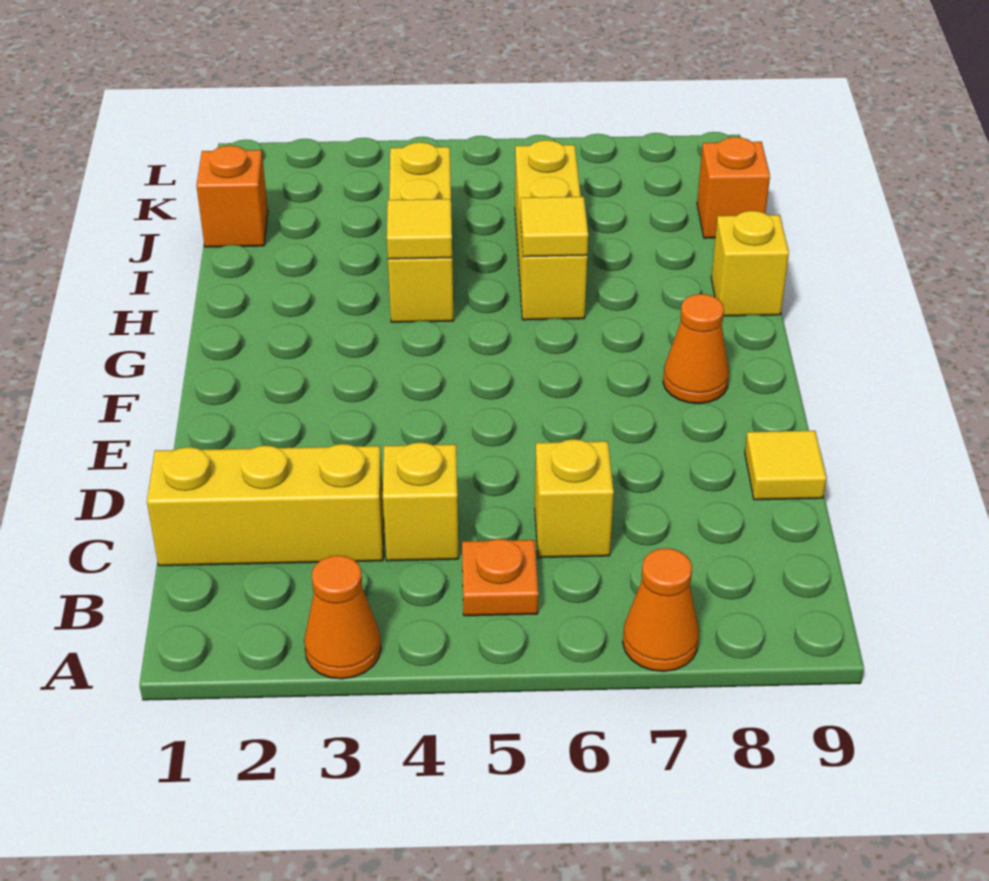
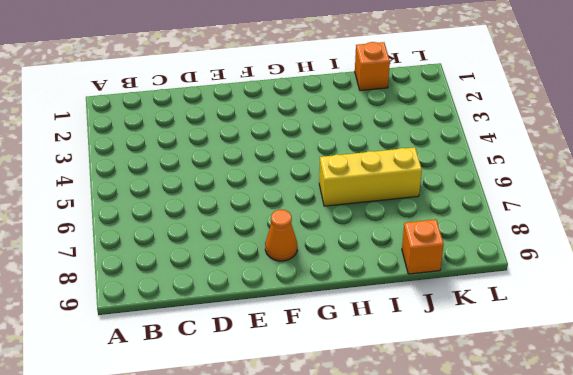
none -> orange cone A3 level 1
none -> orange cone A7 level 1
none -> orange plate B5 level 1

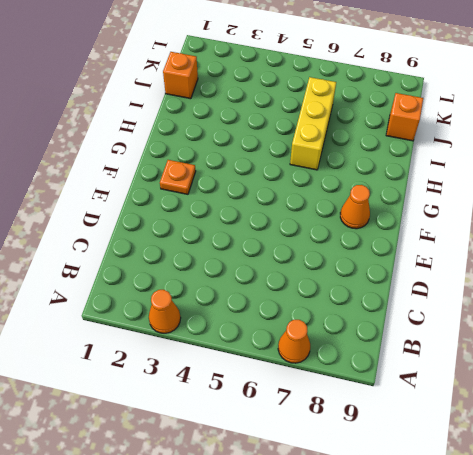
orange plate F2 level 1 -> orange plate B5 level 1
none -> yellow brick C1:C3 level 1
none -> yellow brick C4 level 1
none -> yellow brick C6 level 1

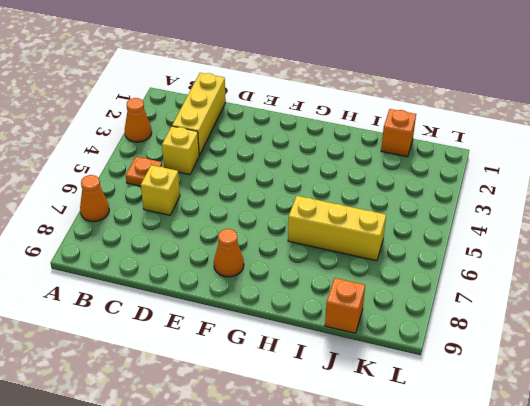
none -> yellow tile D9 level 1
none -> yellow brick H4:J4 level 1
none -> yellow brick H9 level 1

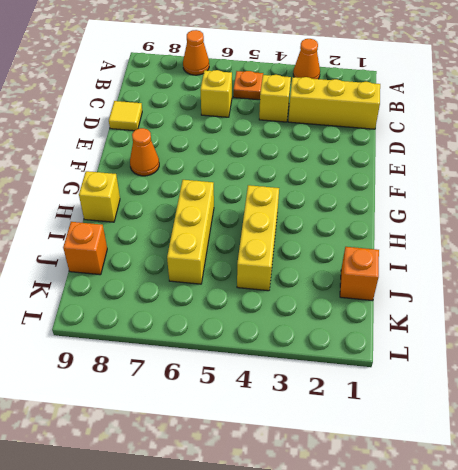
none -> yellow tile H4 level 2
none -> yellow tile H6 level 2

